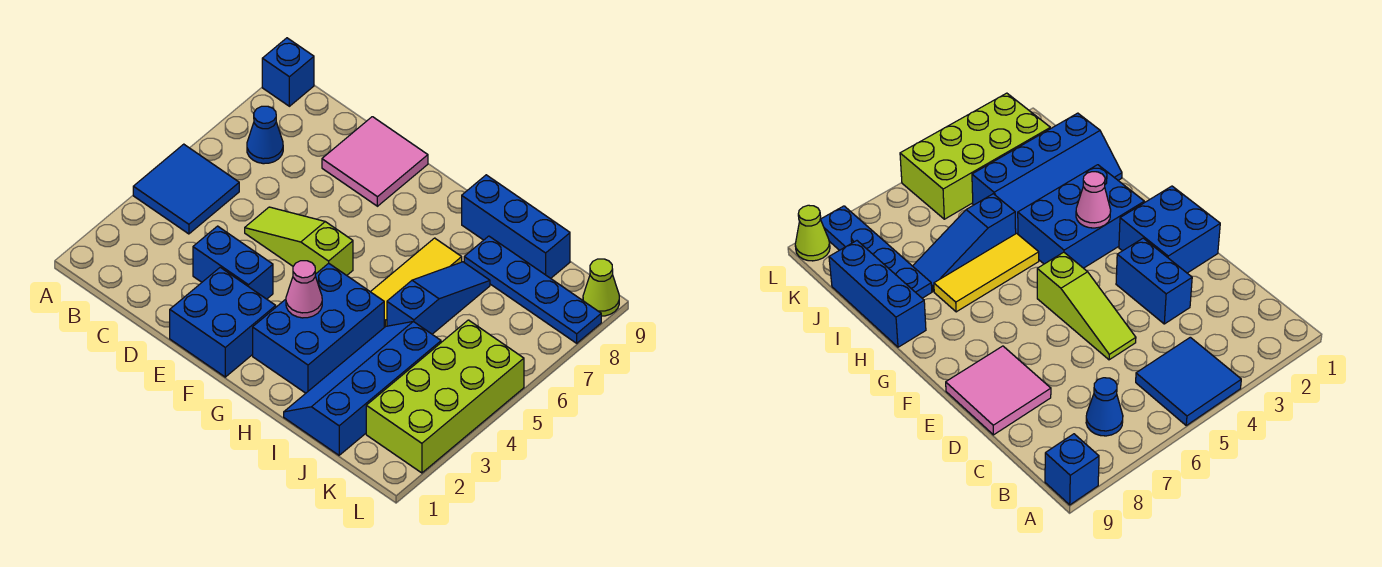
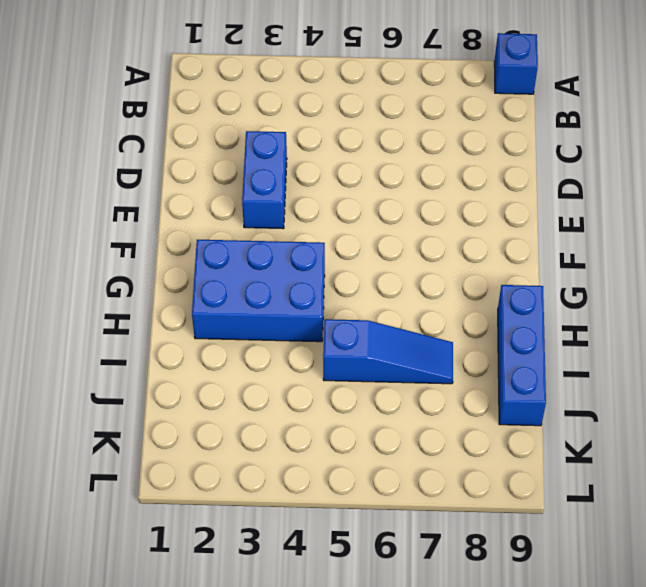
none -> blue tile A4:B5 level 1
none -> blue cone B7 level 1
none -> lime slope D5:F5 level 1 top F

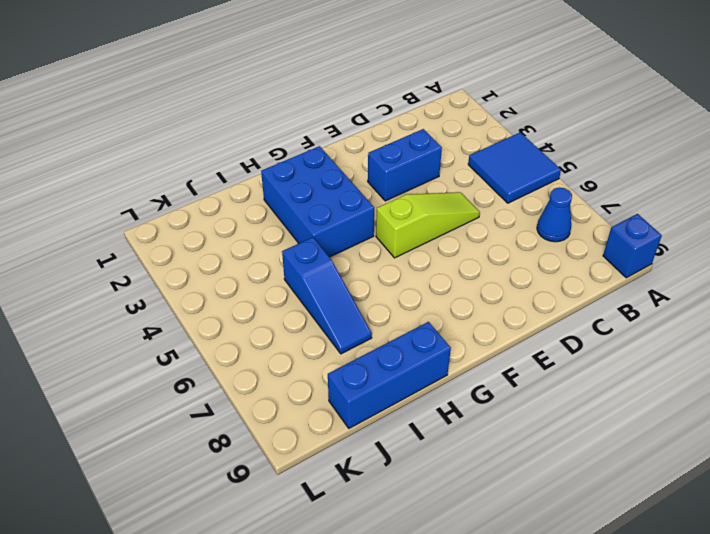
none -> pink tile D8:E9 level 1
none -> blue brick E1:F2 level 1
none -> yellow tile H5:H7 level 1

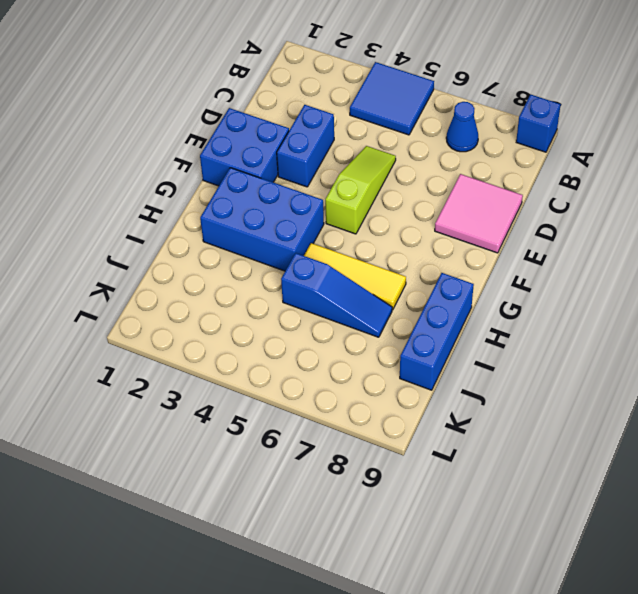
none -> blue slope I1:J4 level 1 top J
none -> blue plate I8:L8 level 1
none -> lime brick K2:L5 level 1

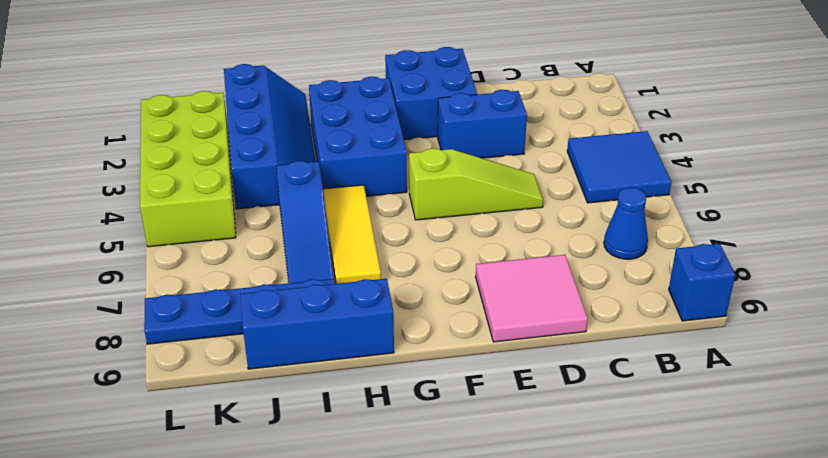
none -> lime cone L9 level 1
none -> pink cone G3 level 2

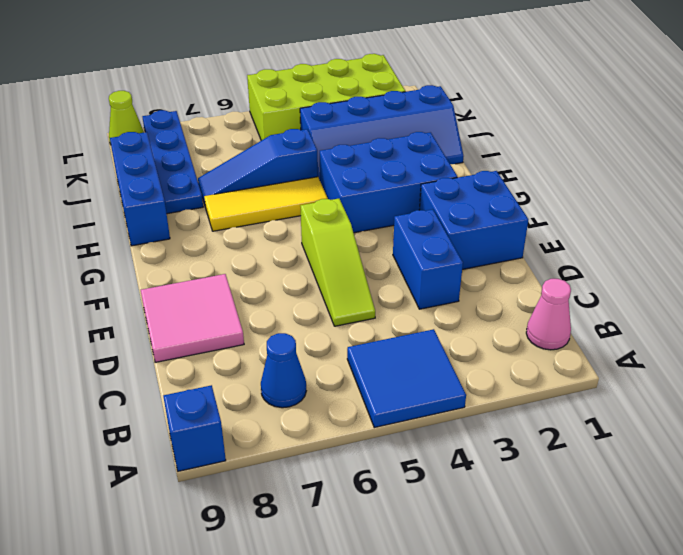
pink cone B1 level 1 -> pink cone G3 level 2

